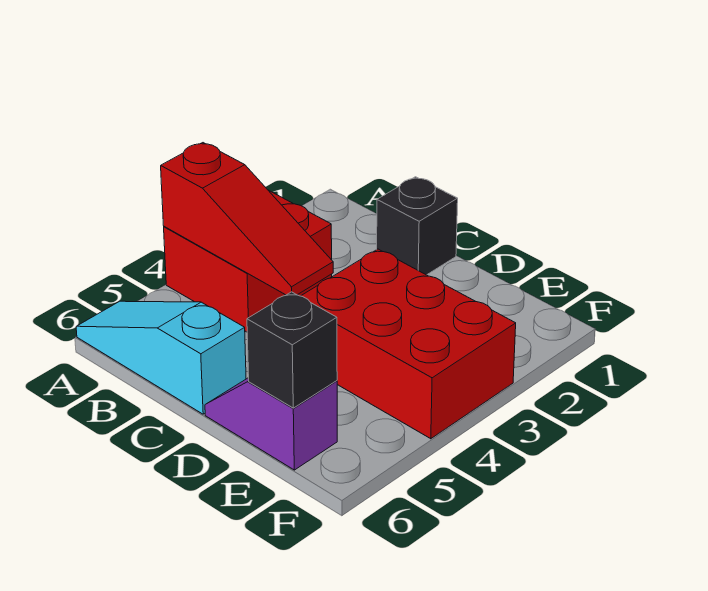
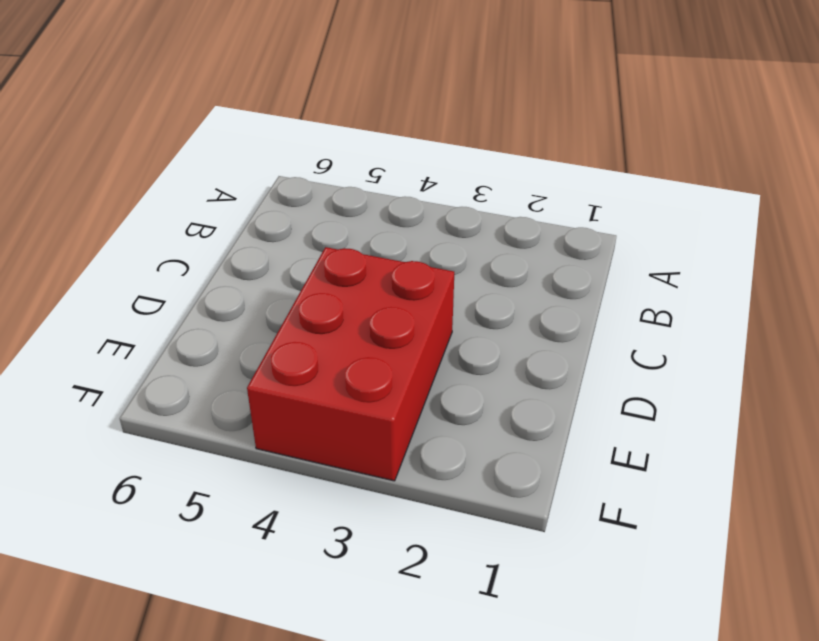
none -> red brick A3:B4 level 1
none -> cyan slope A6:C6 level 1 top C

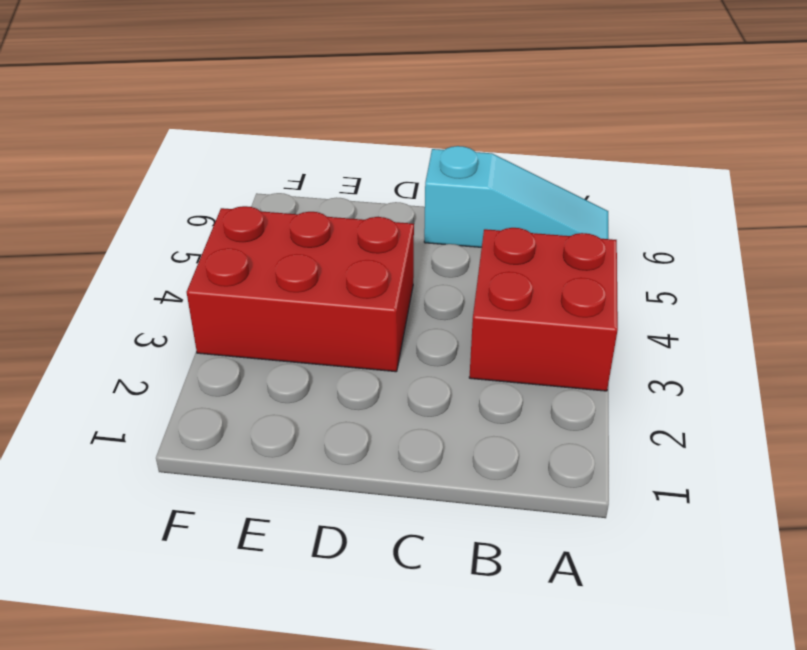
none -> black brick C1 level 1
none -> purple slope D6:E6 level 1 top E

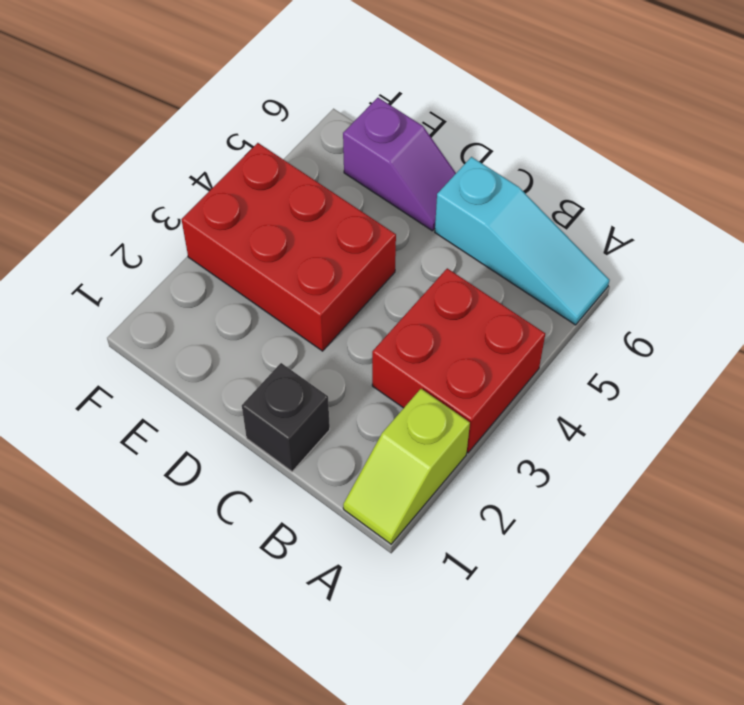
lime slope A1:A2 level 1 top 2 -> none
none -> red slope A4:C4 level 2 top A
none -> black brick E6 level 2

